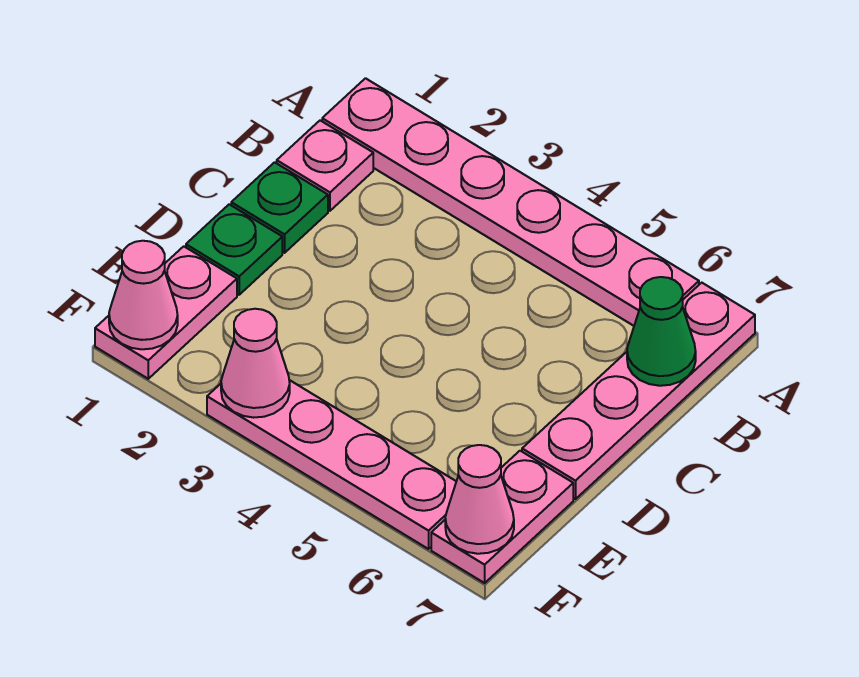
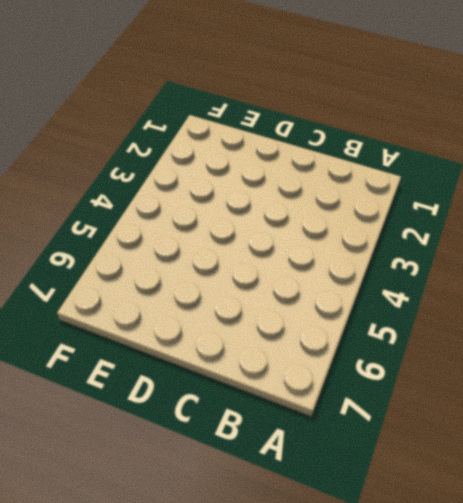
none -> pink plate A1:A6 level 1
none -> pink plate A7:D7 level 1
none -> pink plate B1 level 1

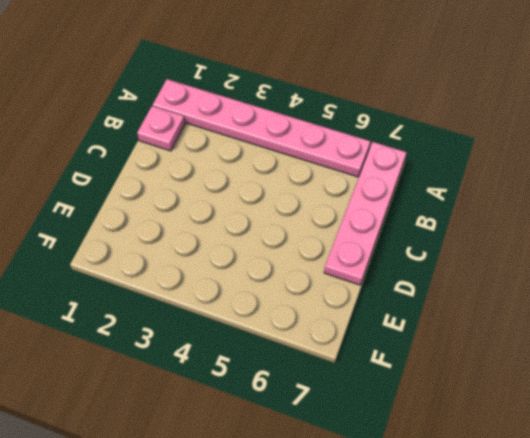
none -> green plate C1 level 1
none -> green plate D1 level 1
none -> pink plate E1:F1 level 1

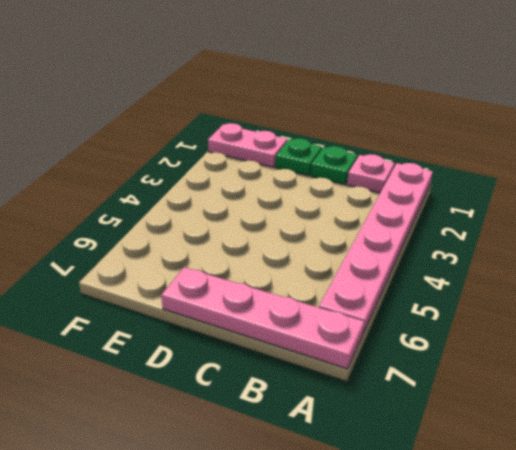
none -> pink plate E7:F7 level 1
none -> pink plate F3:F6 level 1
none -> green cone B7 level 2

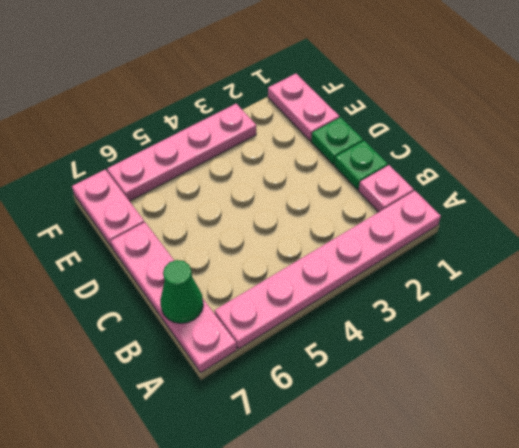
none -> pink cone F1 level 2
none -> pink cone F3 level 2
none -> pink cone F7 level 2

